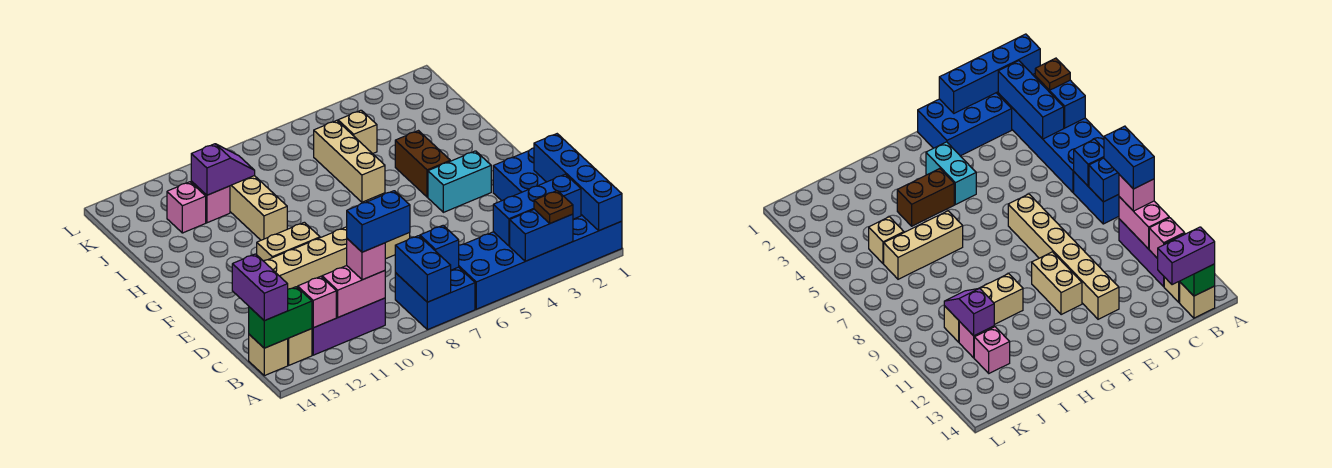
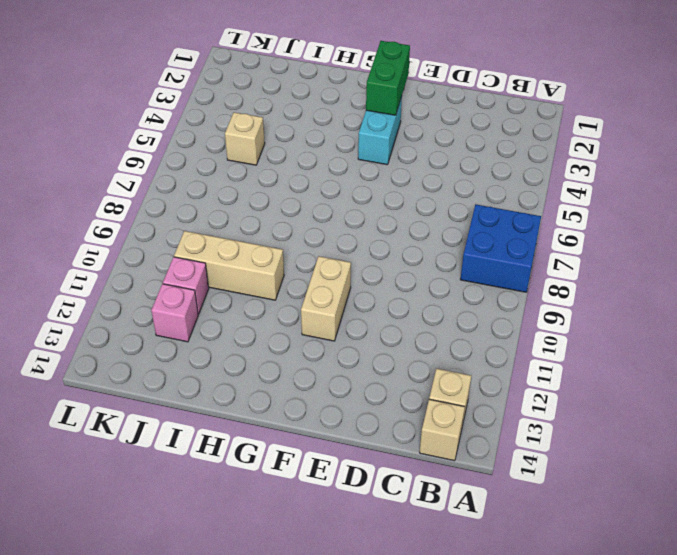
green brick F2:F3 level 2 -> green brick B13:B14 level 2
none -> blue brick A1:B6 level 1
none -> purple brick B10:B12 level 1
none -> blue brick C1:E2 level 1

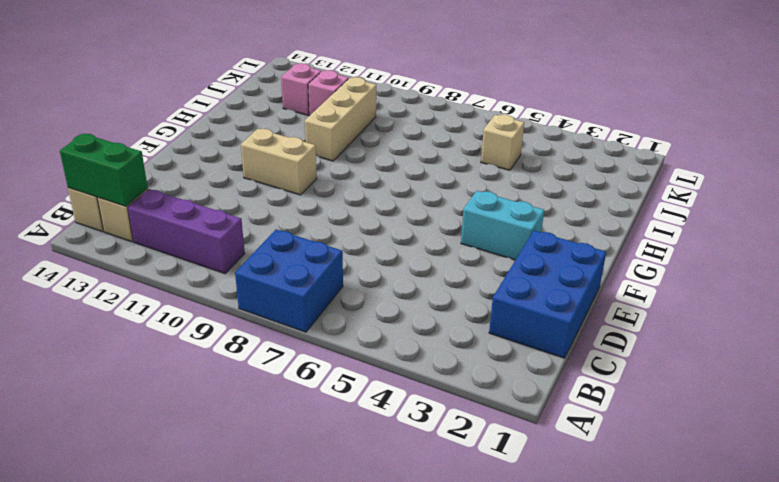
none -> blue brick A1:B6 level 1
none -> tan brick E7:E12 level 1
none -> brown brick G4:H4 level 1

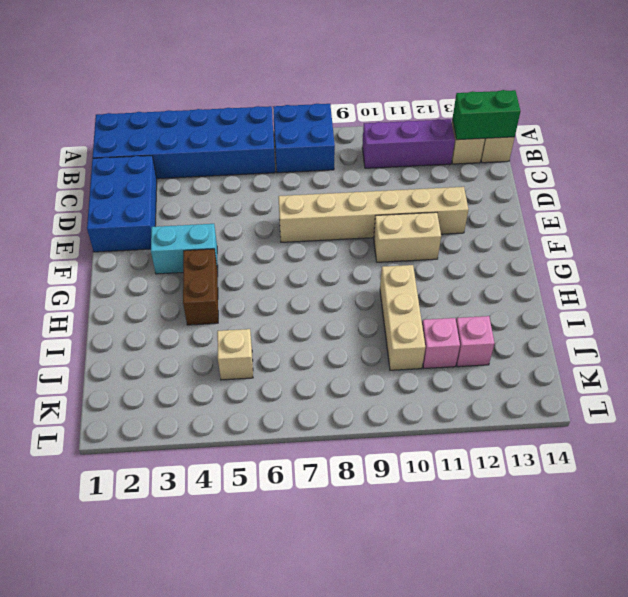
none -> tan brick H6:J6 level 1
none -> blue brick A1:D1 level 2
none -> blue brick A3:A4 level 2

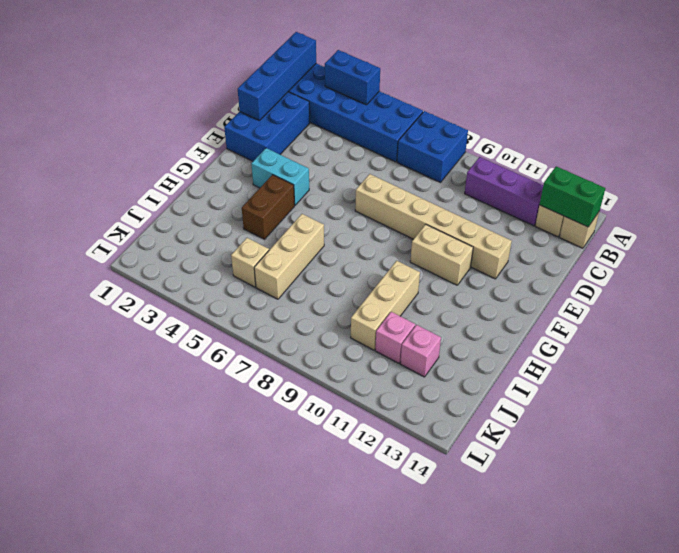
none -> blue brick A8:B8 level 2
none -> blue brick B2:B4 level 2
none -> blue brick B7 level 2

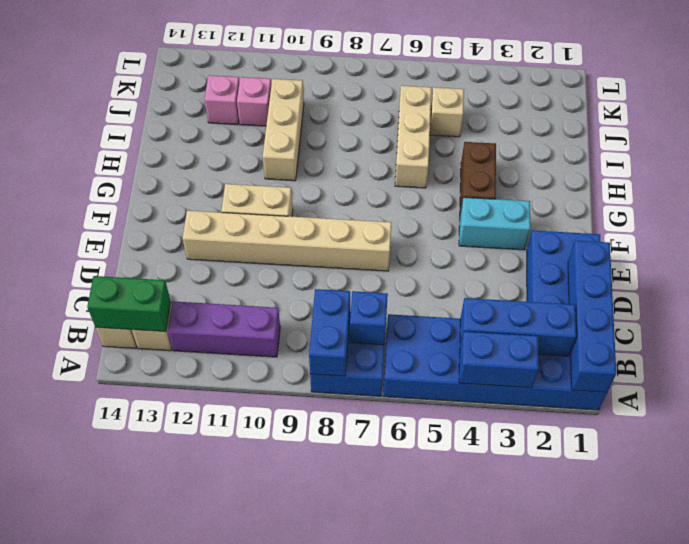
none -> pink brick B10:B11 level 2
none -> pink brick B12 level 2
none -> purple slope J10:J11 level 2 top 11

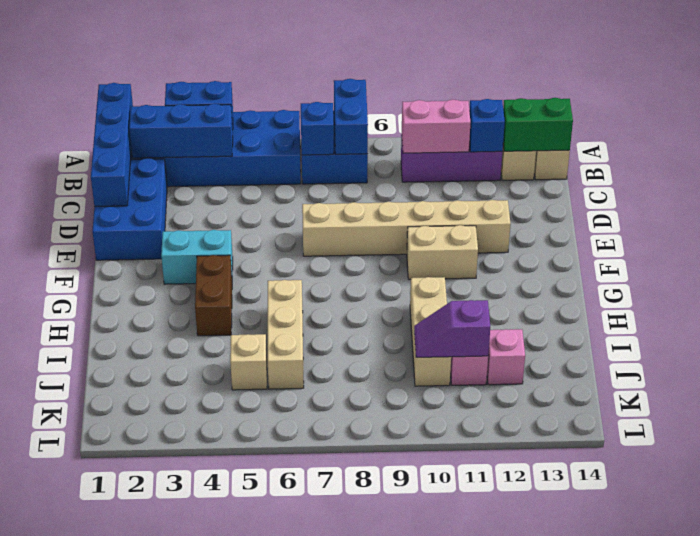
blue brick B12 level 2 -> pink brick B12 level 2
none -> brown plate A3 level 3
none -> pink brick B10 level 3
none -> purple brick B14:C14 level 3

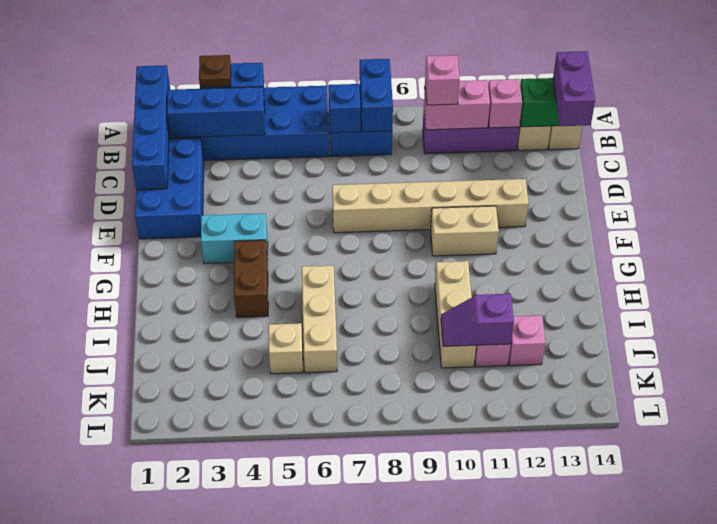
none -> blue brick B9:B10 level 4

